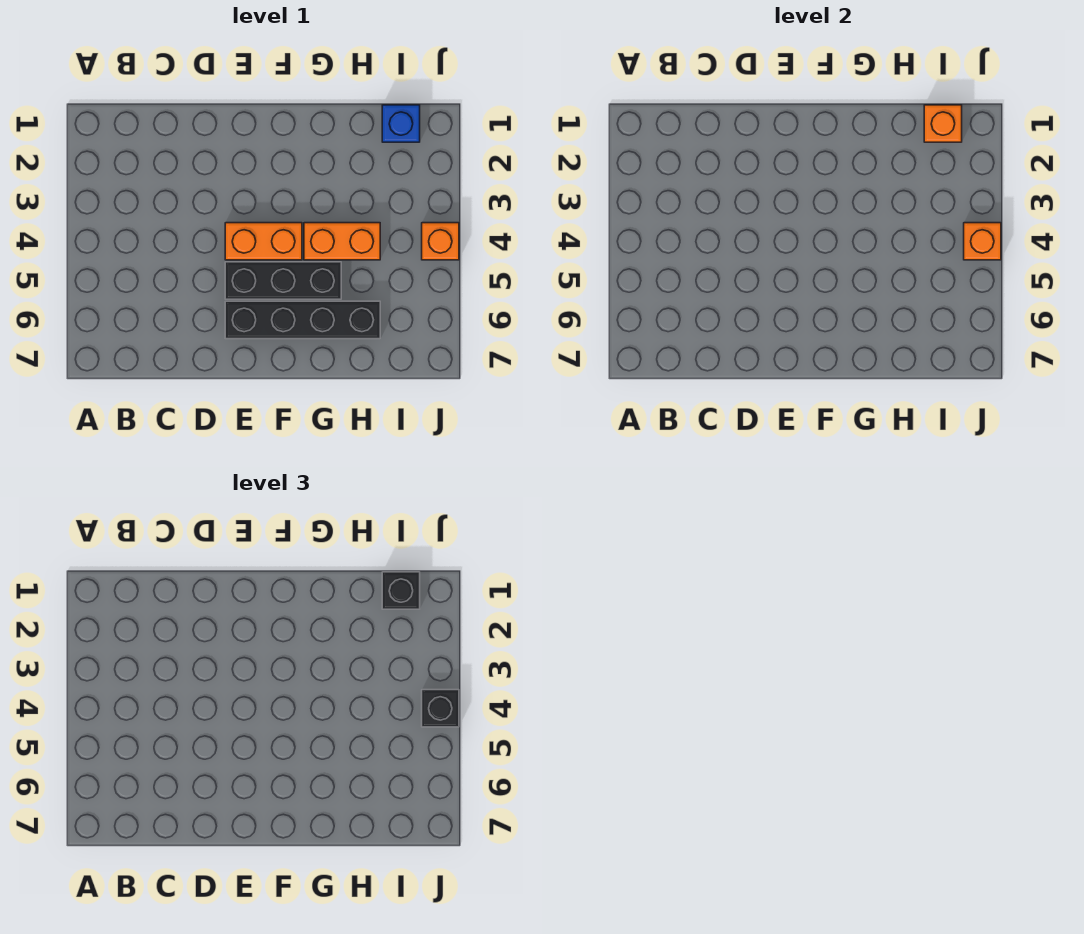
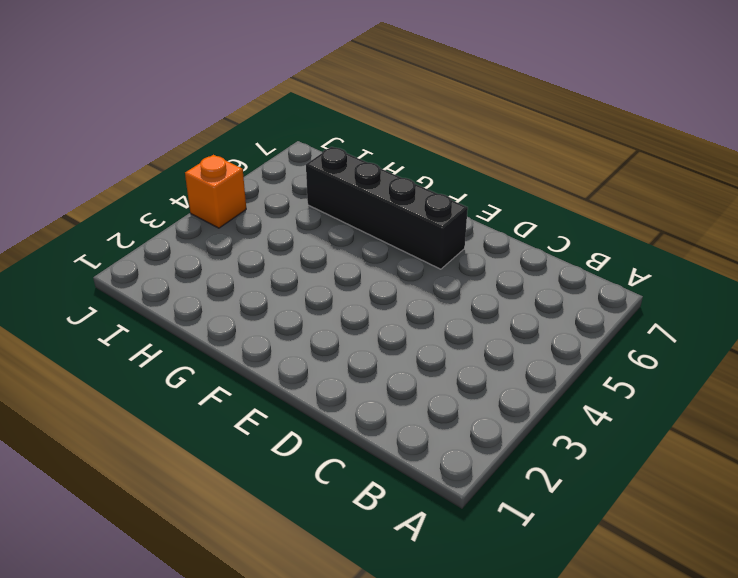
none -> orange brick E4:F4 level 1
none -> black brick E5:G5 level 1

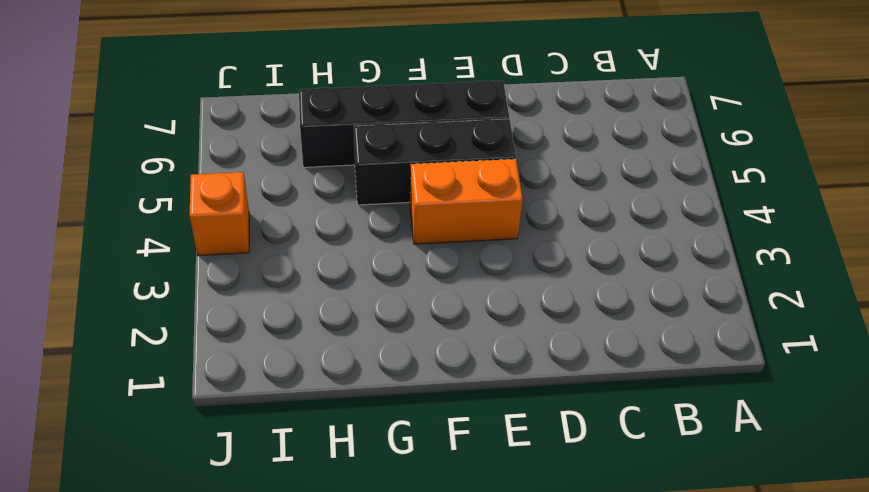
none -> orange brick G4:H4 level 1
none -> blue brick I1 level 1

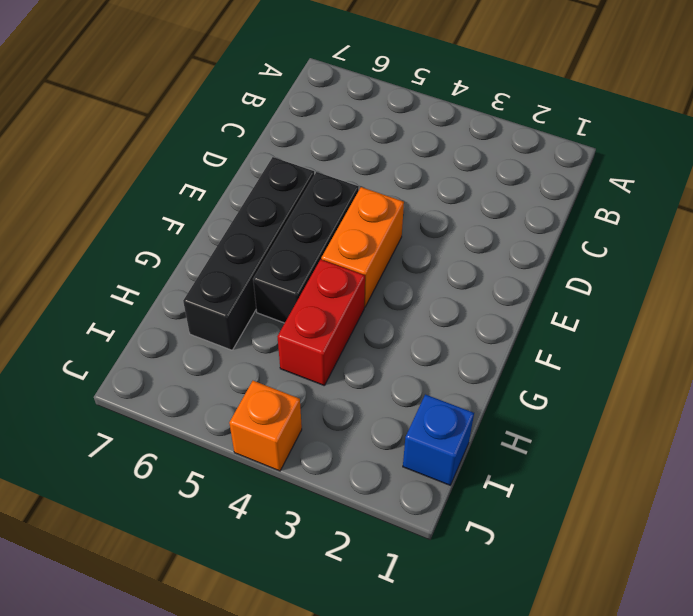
red brick G4:H4 level 1 -> orange brick G4:H4 level 1
none -> orange brick I1 level 2
none -> orange brick J4 level 2

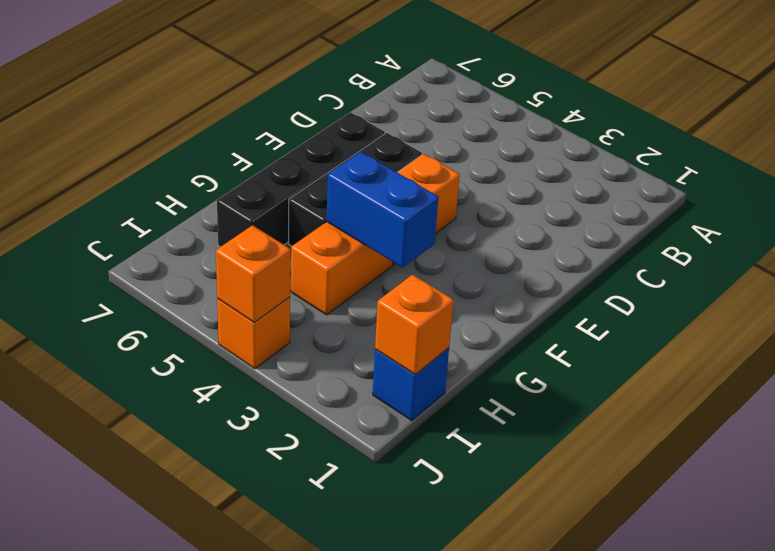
blue brick G3:G4 level 2 -> none
none -> black brick I1 level 3
none -> black brick J4 level 3

